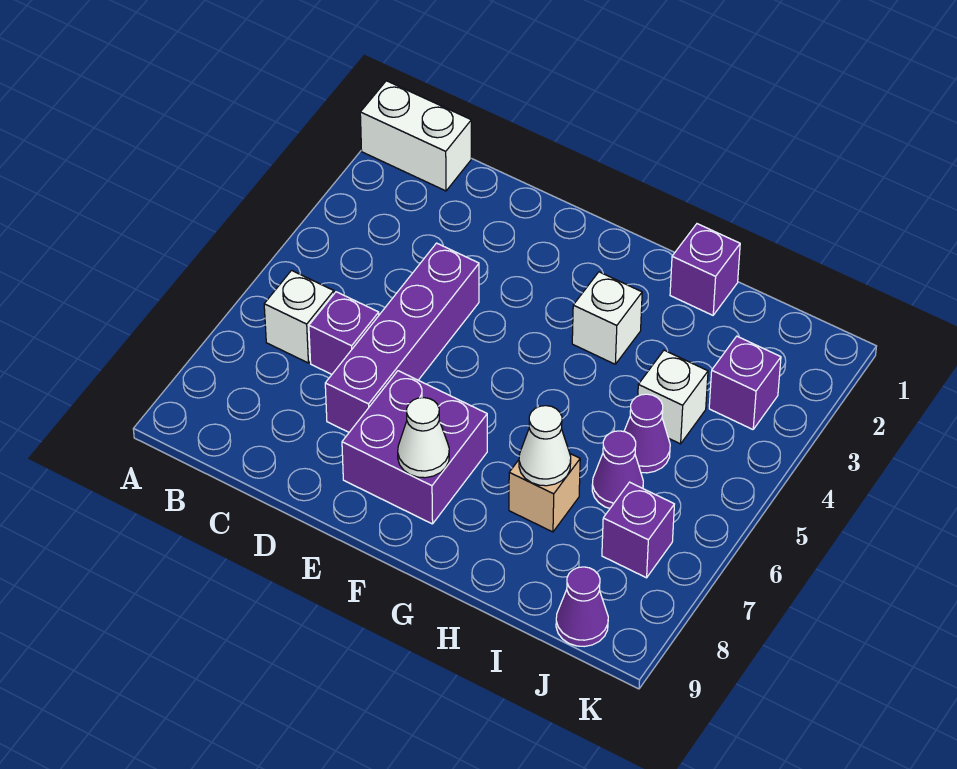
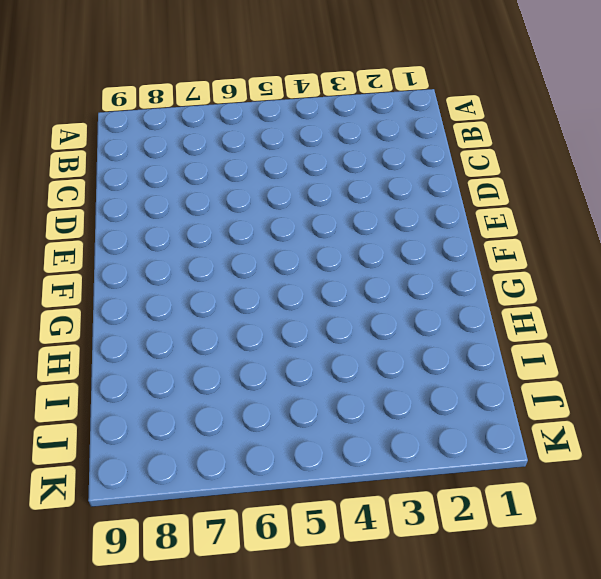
none -> white brick A1:B1 level 1
none -> white brick B6 level 1
none -> purple brick C6 level 1

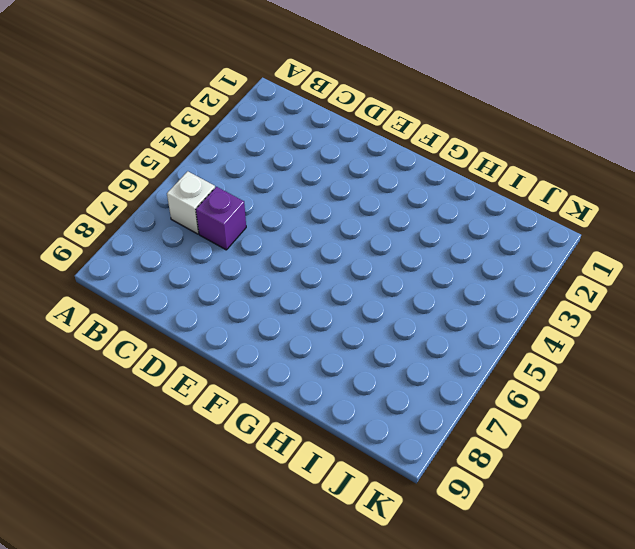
none -> white brick A1:B1 level 1
none -> purple brick D4:D7 level 1
none -> purple brick E7:F8 level 1

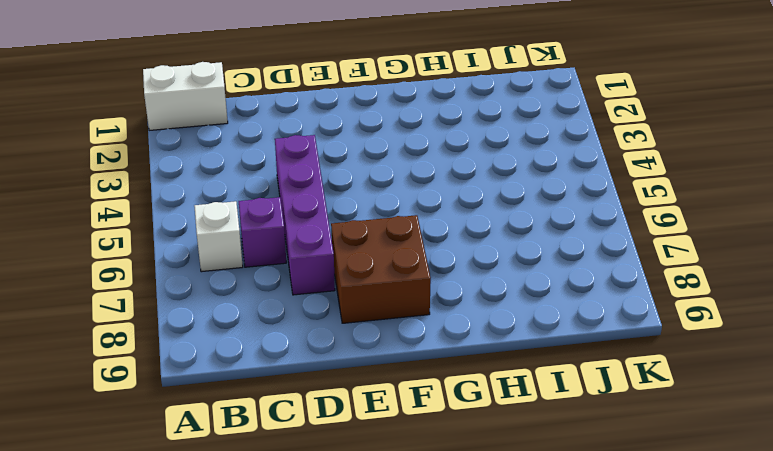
brown brick E7:F8 level 1 -> purple brick E7:F8 level 1
none -> white brick G3 level 1
none -> purple brick H1 level 1
none -> tan brick H7 level 1

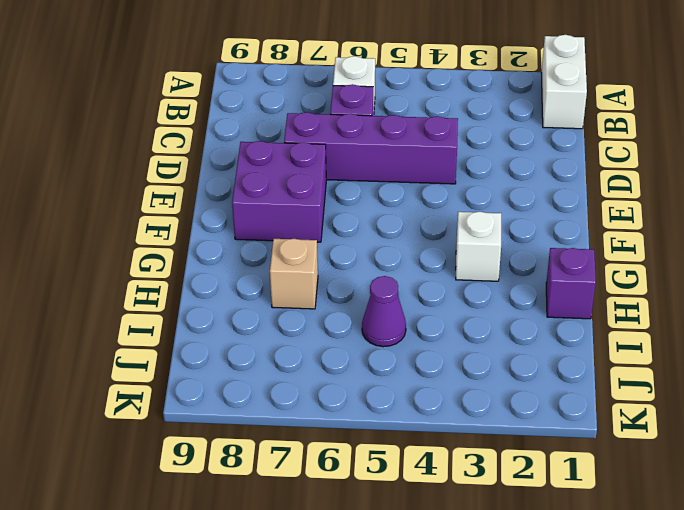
none -> white brick I4 level 1
none -> purple cone I6 level 1
none -> purple brick J3 level 1

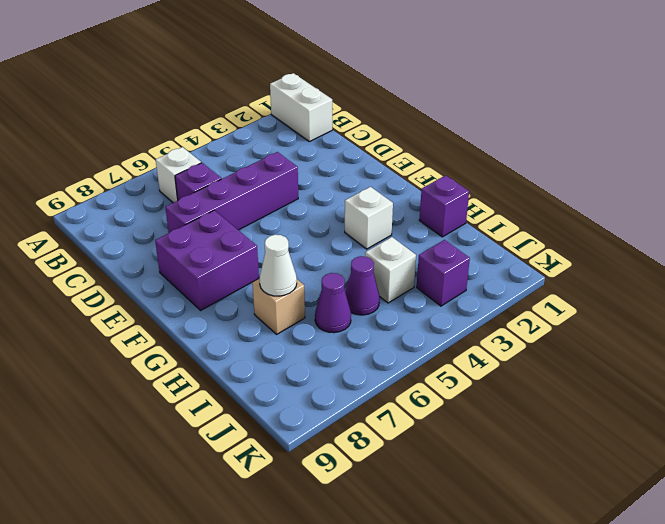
none -> purple brick J7 level 1
none -> purple cone J9 level 1
none -> white cone F8 level 2

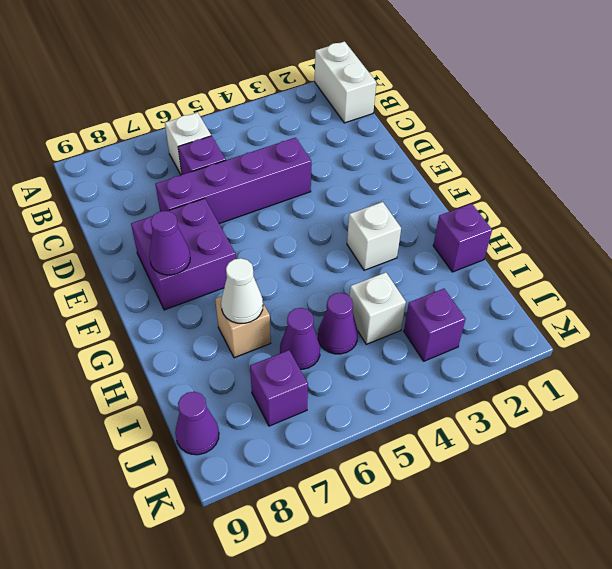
purple cone F8 level 2 -> white cone F8 level 2

